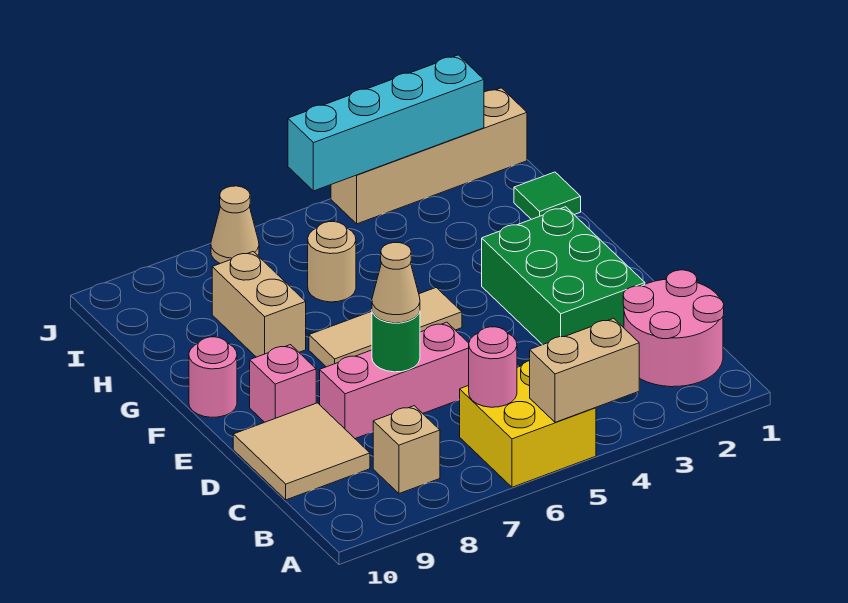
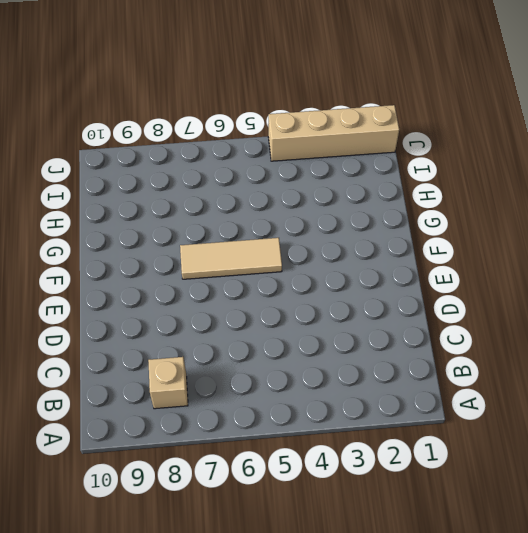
none -> yellow brick A5:B6 level 1
none -> pink round brick B1:C2 level 1
none -> tan tile C9:D10 level 1

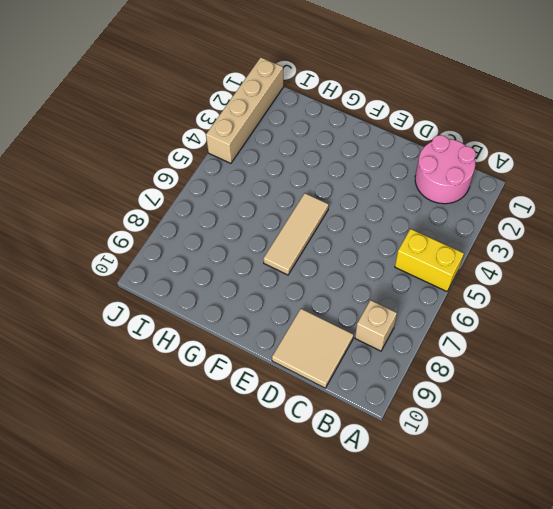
yellow brick A5:B5 level 1 -> yellow brick A5:B6 level 1
none -> green brick D2:F3 level 1
none -> pink brick D6:D8 level 1
none -> pink brick E9 level 1

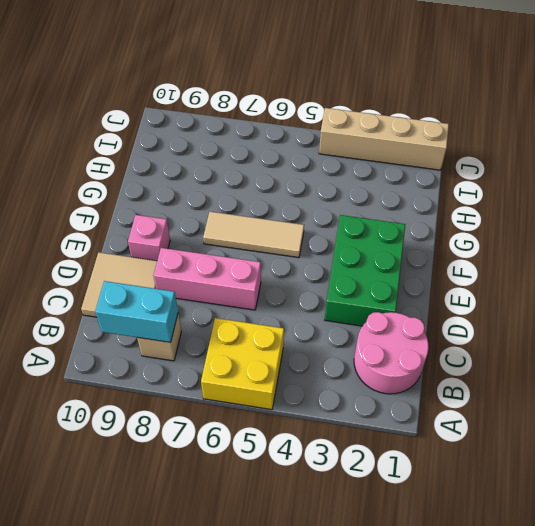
cyan brick B8:B9 level 2 -> none
none -> pink round brick F10 level 1
none -> tan brick G8:H8 level 1
none -> green tile H1 level 1

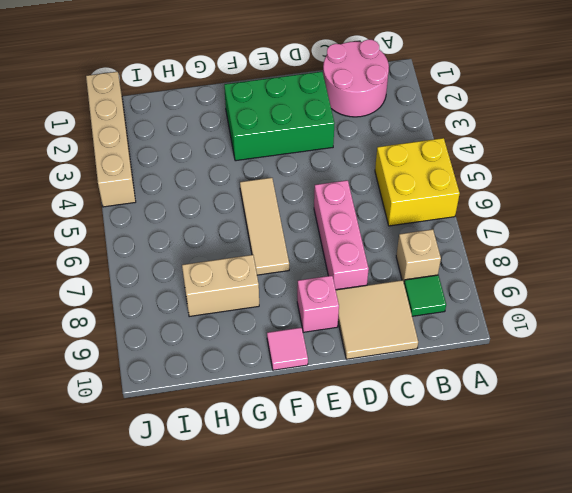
green tile B9 level 1 -> green tile H1 level 1
pink tile F10 level 1 -> pink round brick F10 level 1
none -> tan round brick H6 level 1
none -> tan cone J7 level 1
none -> tan brick A4:A5 level 2

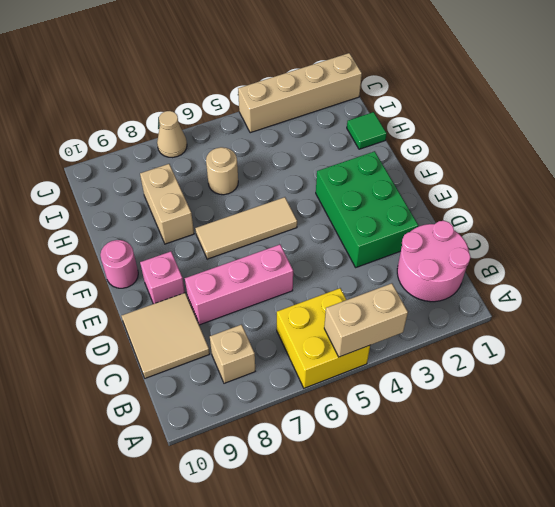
none -> pink round brick B6 level 2
none -> green round brick D7 level 2
none -> cyan brick J2:J5 level 2

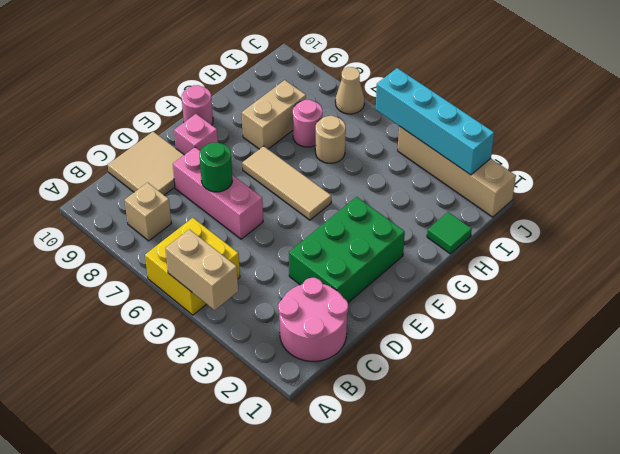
pink round brick H7 level 1 -> pink round brick B6 level 2
none -> tan cone D7 level 3

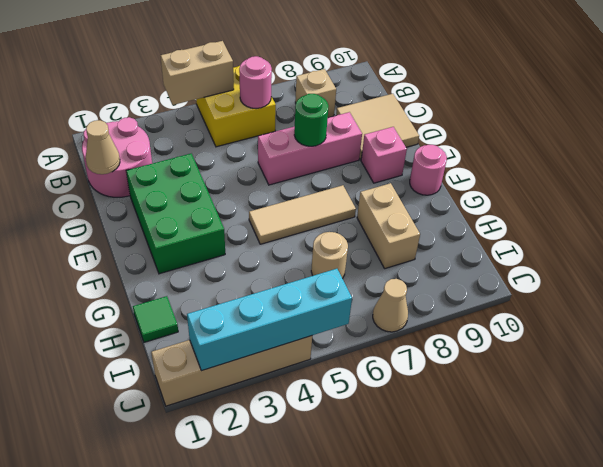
tan cone C1 level 2 -> tan cone D7 level 3

